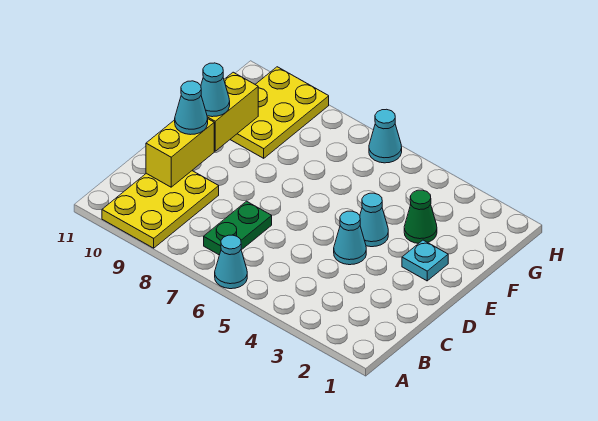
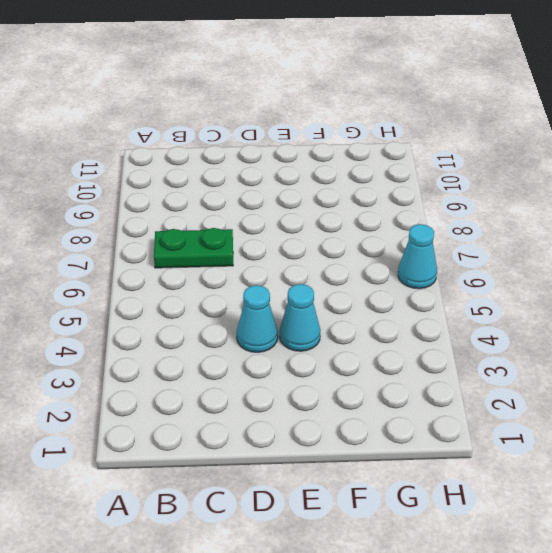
none -> cyan cone A6 level 1
none -> yellow plate A9:C10 level 1
none -> cyan plate E2 level 1

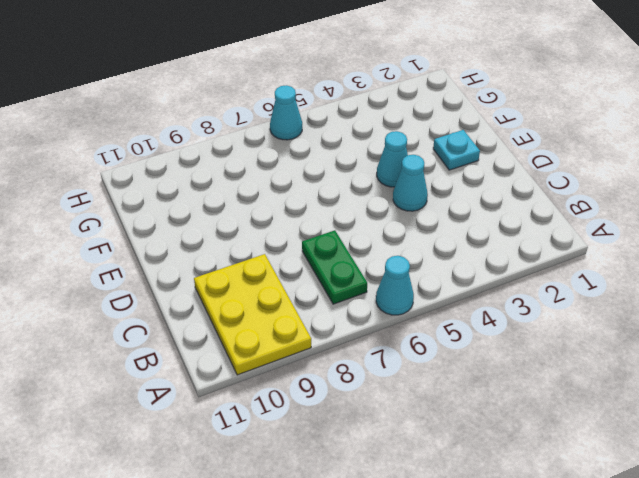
none -> green cone F3 level 1
none -> yellow plate F9:H10 level 1
none -> yellow brick C10:D10 level 2

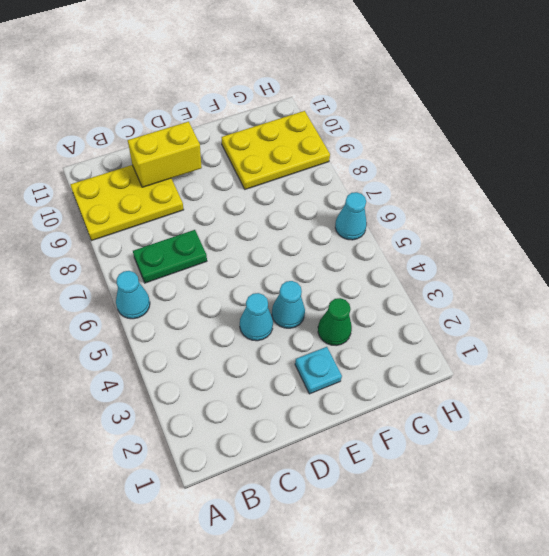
none -> yellow brick E10:F10 level 2
none -> cyan cone D10 level 3
none -> cyan cone E10 level 3

